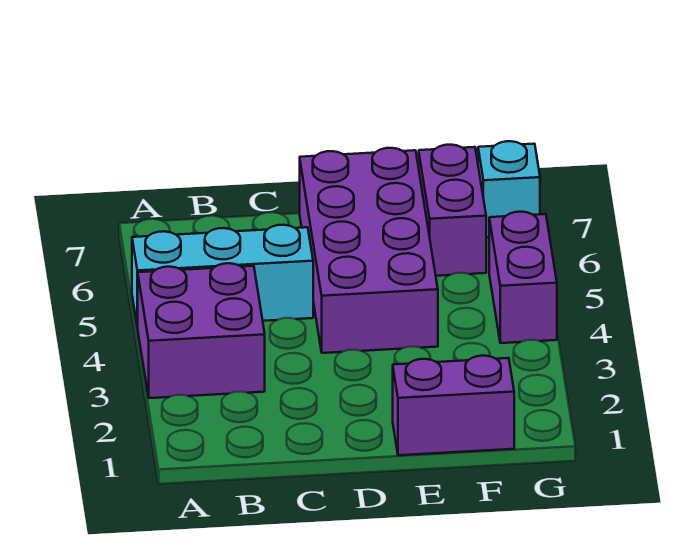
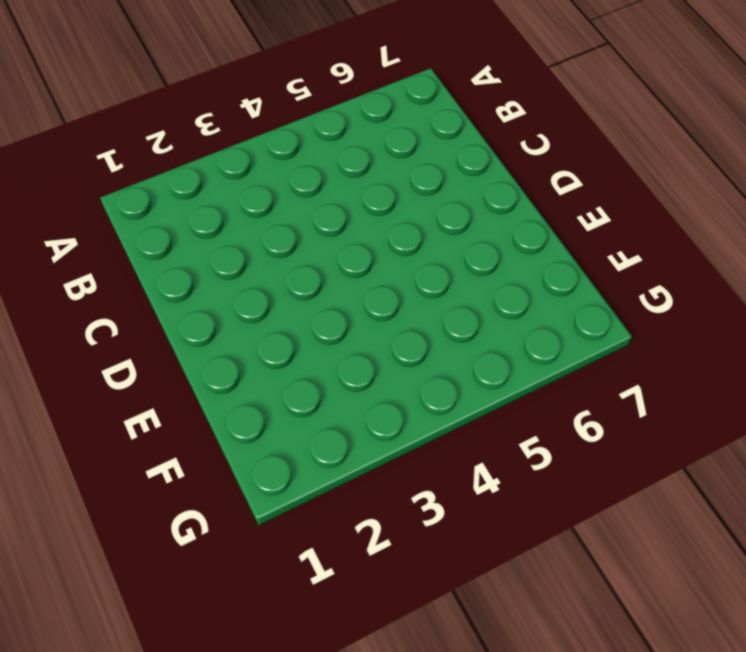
none -> purple brick A3:B4 level 1
none -> cyan brick A5:C5 level 1

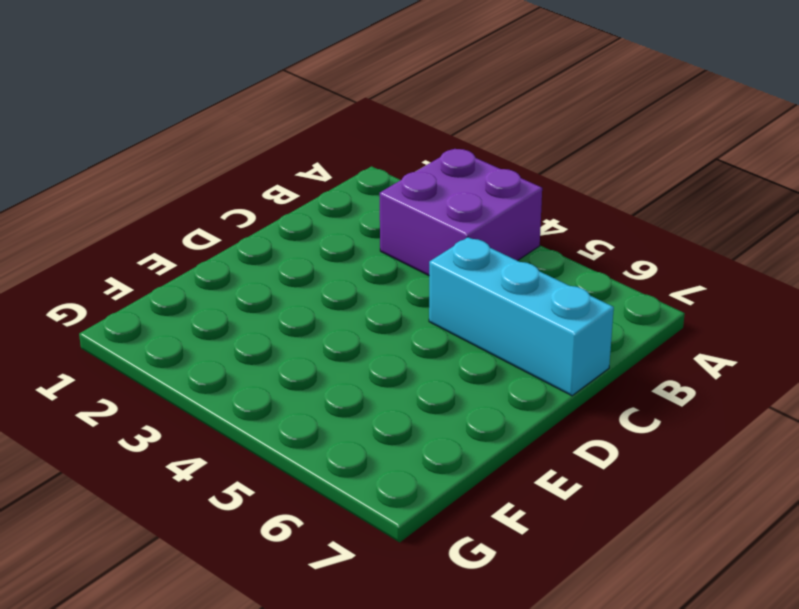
cyan brick C5:C7 level 1 -> cyan brick A5:C5 level 1
none -> purple brick D4:E7 level 1
none -> purple brick E1:F1 level 1

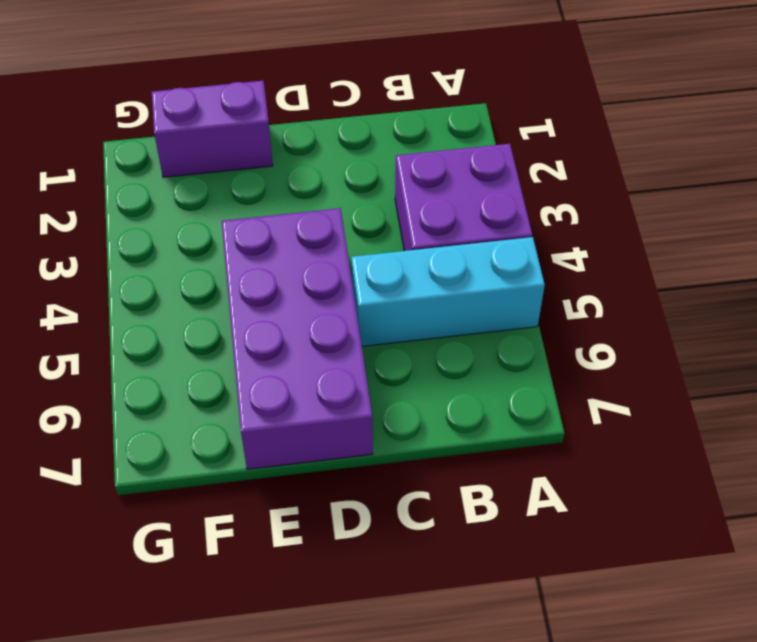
none -> purple brick F6:F7 level 1
none -> purple brick G4:G5 level 1

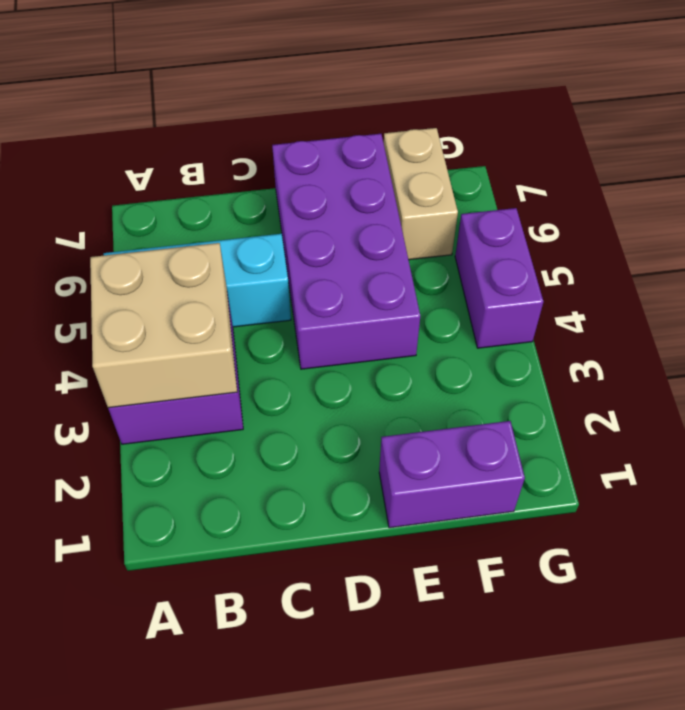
tan brick A3:B4 level 2 -> none
tan brick F6:F7 level 1 -> purple brick F6:F7 level 1
none -> cyan brick G7 level 1

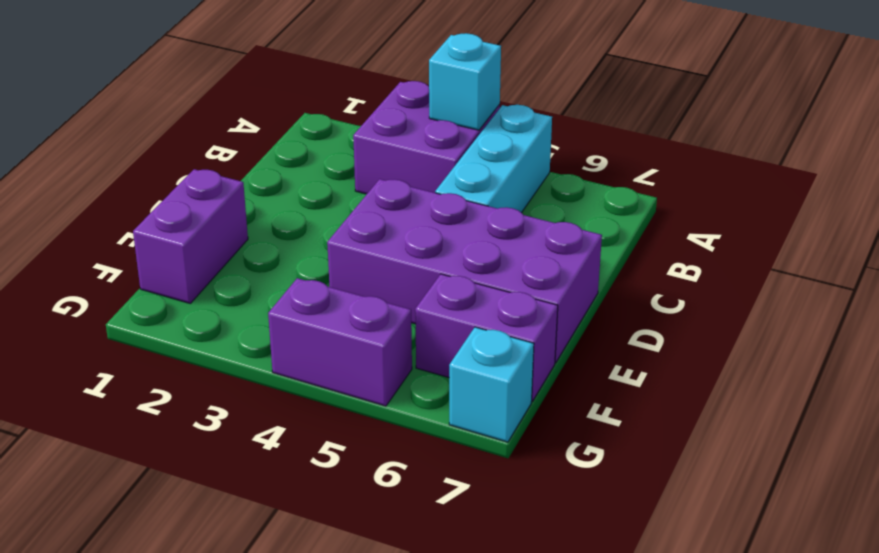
cyan brick A4 level 2 -> none

